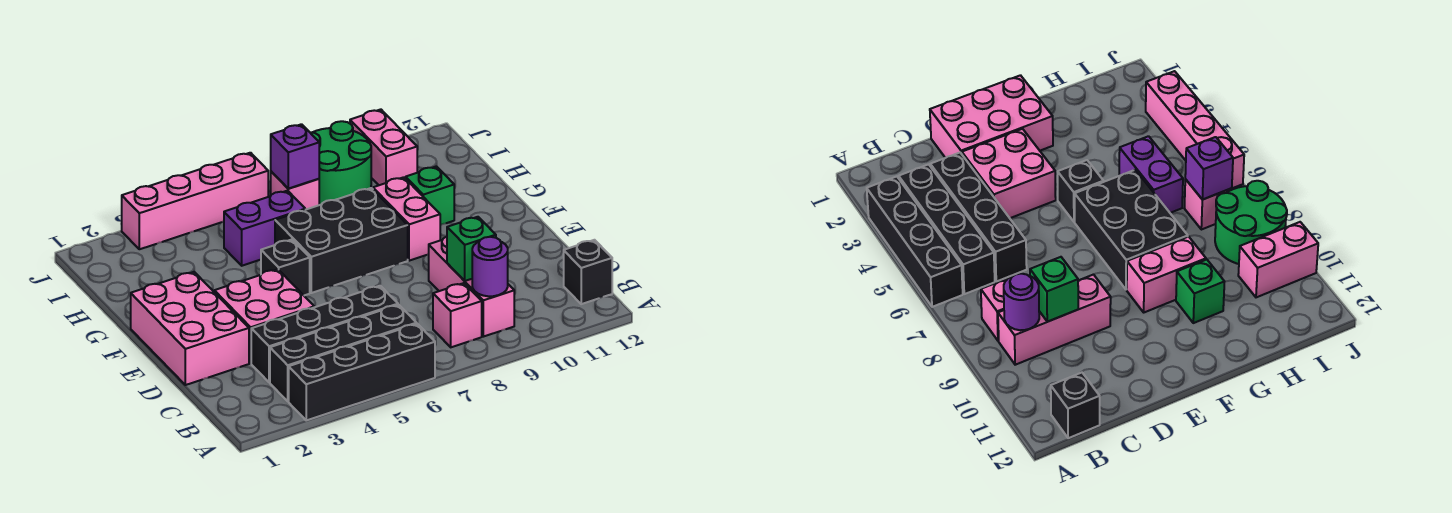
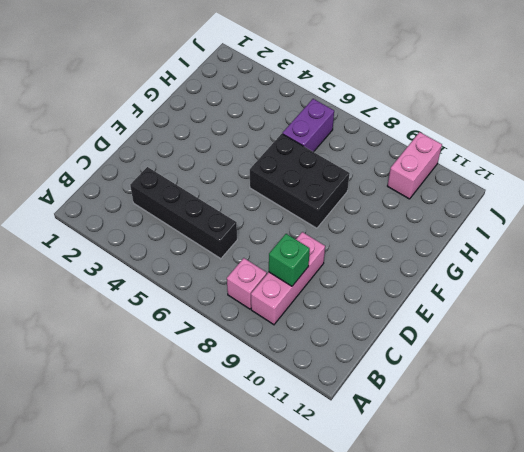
purple brick H6:I6 level 1 -> purple brick H5:H6 level 1
none -> black brick A3:A6 level 1
none -> black brick B3:B6 level 1
none -> black brick B12 level 1

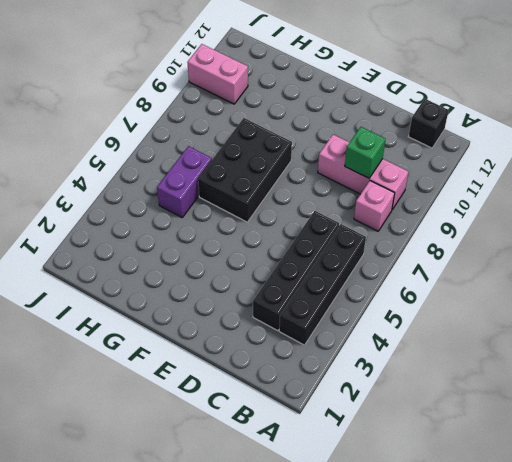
none -> black brick A3:A6 level 1
none -> pink brick D1:F2 level 1
none -> pink brick D3:E4 level 1

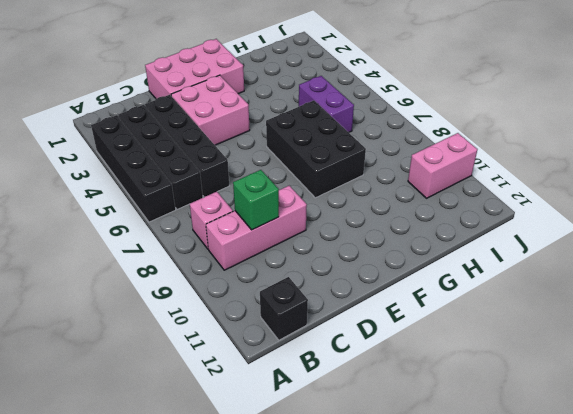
none -> black brick F5 level 1
none -> pink brick F9:G9 level 1
none -> green brick G10 level 1

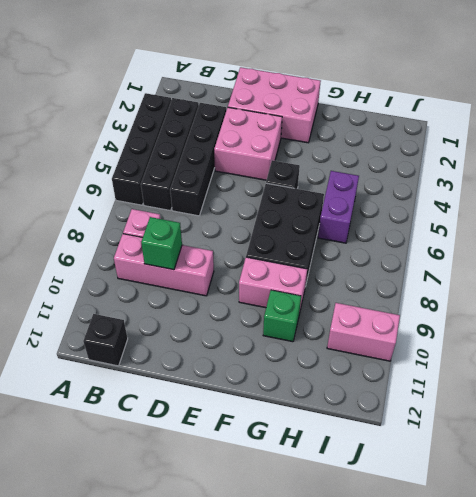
none -> pink brick I7 level 1
none -> green round brick I8:J9 level 1
none -> pink brick J3:J6 level 1

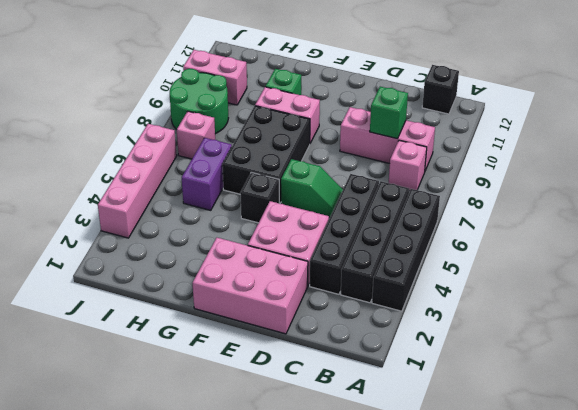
green slope D6:E6 level 1 top E -> none
none -> purple round brick B9 level 2
none -> purple brick I7 level 2

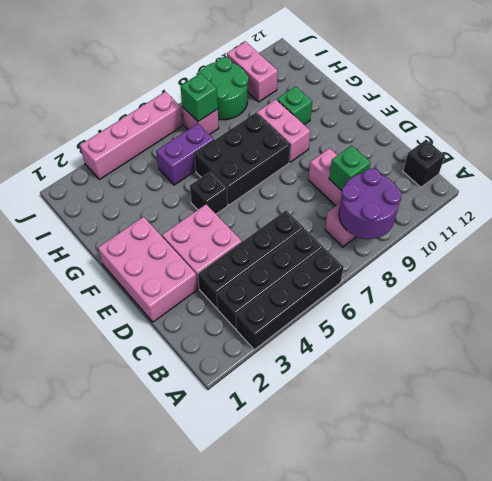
purple round brick A8:B9 level 2 -> purple round brick B9 level 2
green brick I7 level 2 -> purple brick I7 level 2

